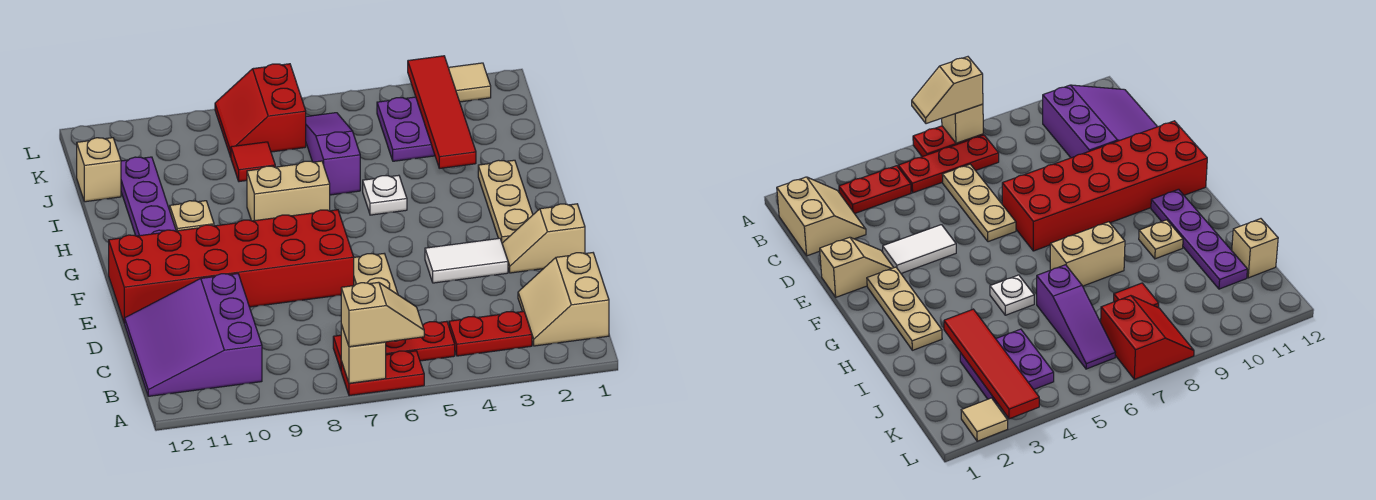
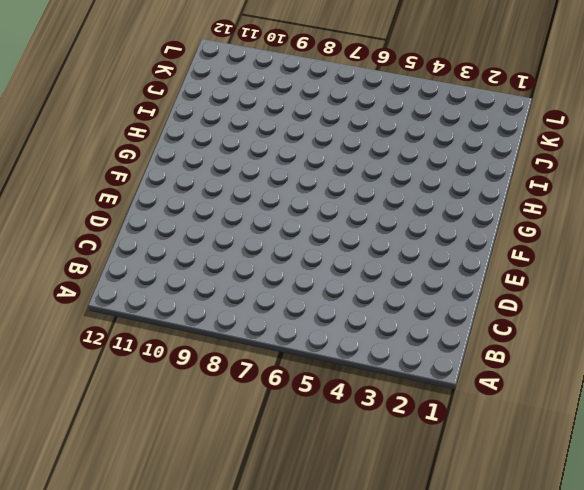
none -> red plate A6:A7 level 1
none -> tan slope B1:C2 level 1 top 1
none -> red plate B3:B4 level 1

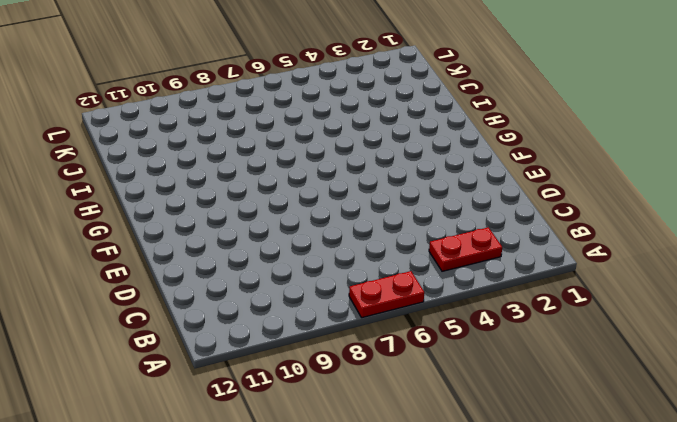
none -> tan slope B1:C2 level 1 top 1
none -> red plate B5:B7 level 1
none -> purple slope B10:D12 level 1 top 10

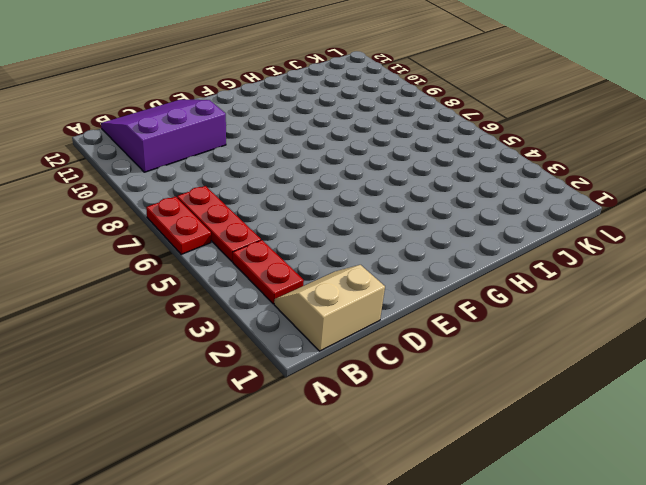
none -> tan plate C6:E6 level 1
none -> tan slope E1:E2 level 1 top 1
none -> white tile E3:E4 level 1

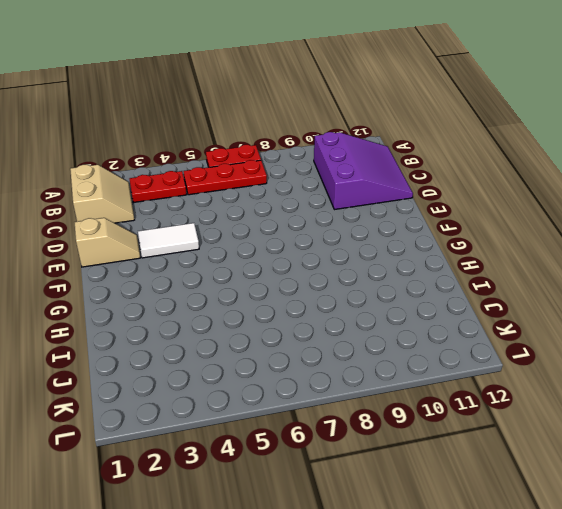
none -> tan plate C6:E6 level 1
none -> red brick E7:F12 level 1
none -> tan plate F2:H2 level 1

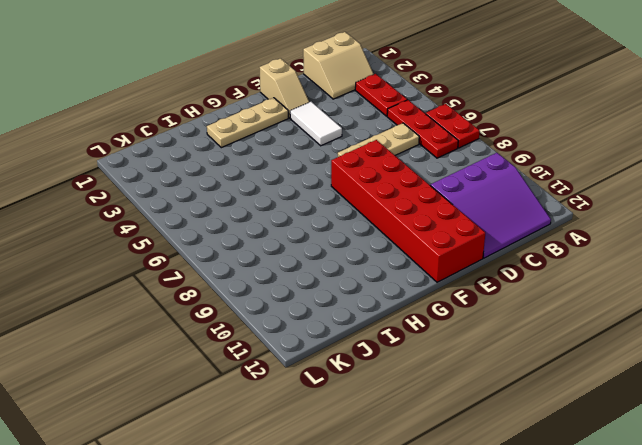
none -> purple plate G11:J11 level 1
none -> white plate H5 level 1
none -> tan brick H7:H8 level 1

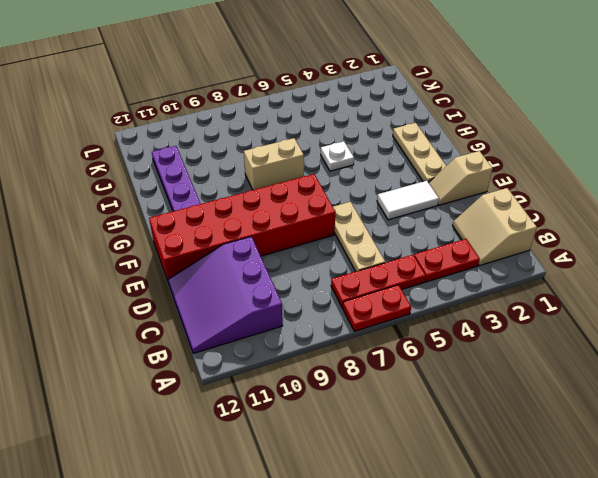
none -> tan plate H10 level 1
none -> purple slope I6:K6 level 1 top I
none -> purple plate J3:K4 level 1

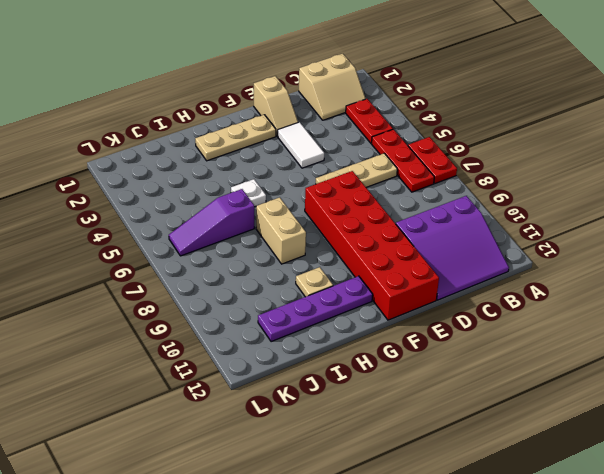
none -> purple plate J3:K4 level 1
none -> red tile J8 level 1
none -> tan brick J12 level 1

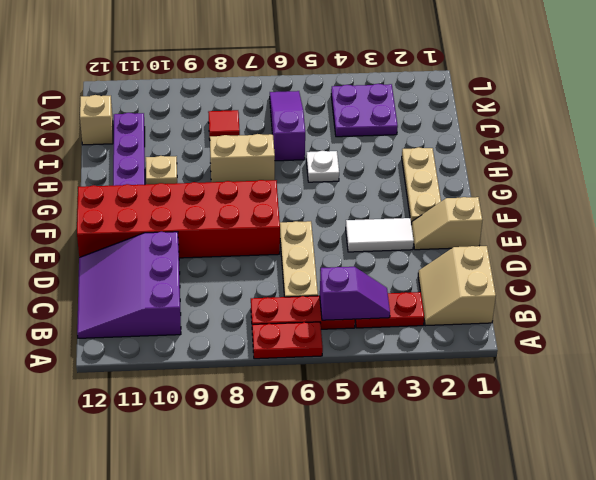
purple slope B4:B5 level 2 top 5 -> none
none -> red slope K7:L8 level 1 top 7
none -> tan tile L2 level 1
none -> tan brick A7 level 2

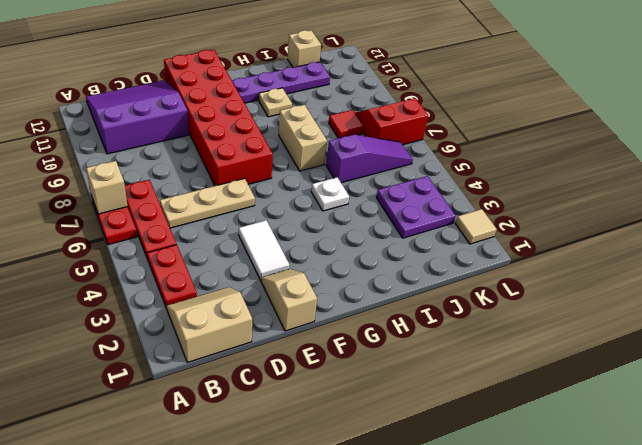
none -> tan plate F2:H2 level 1
none -> red tile I3:L3 level 2
none -> tan slope A6:A7 level 3 top 7

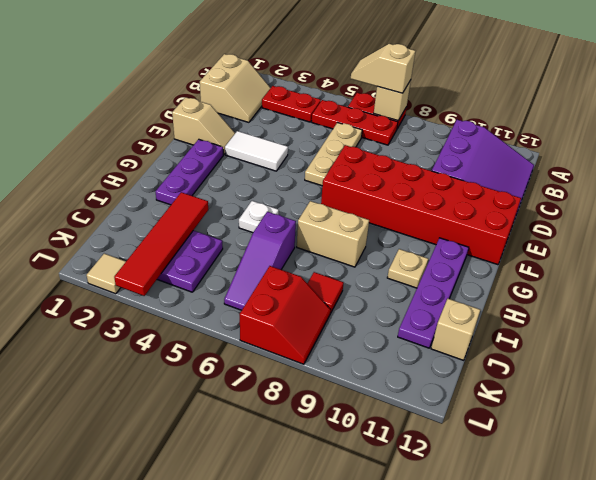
purple plate F2:H2 level 1 -> tan plate F2:H2 level 1

